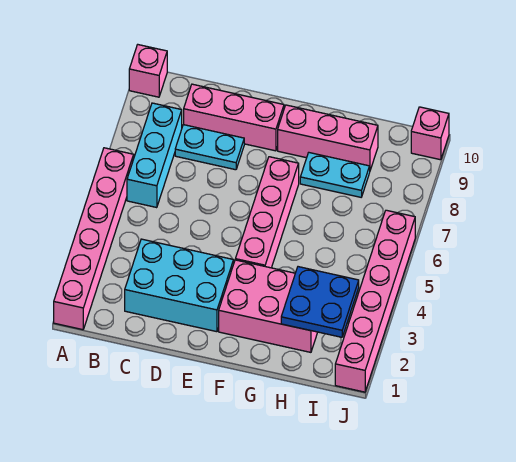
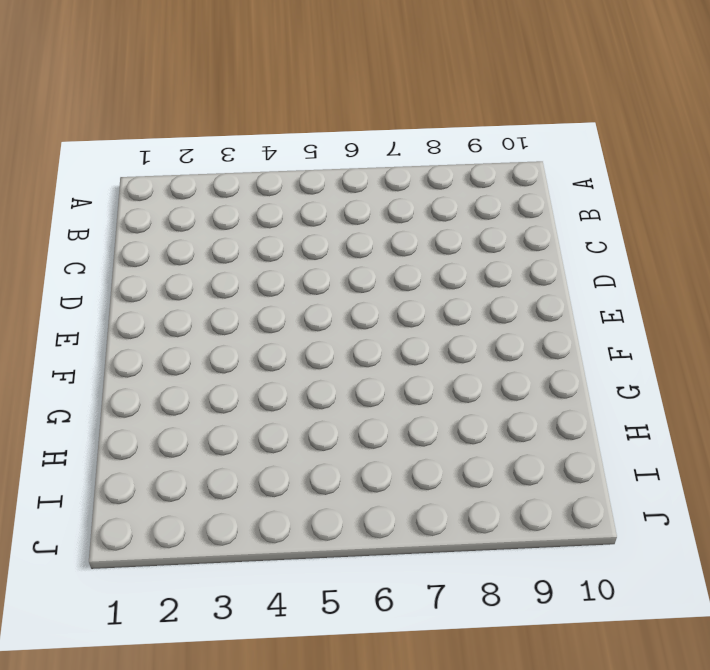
none -> pink brick A1:A6 level 1
none -> pink brick A10 level 1
none -> cyan brick B6:B8 level 1

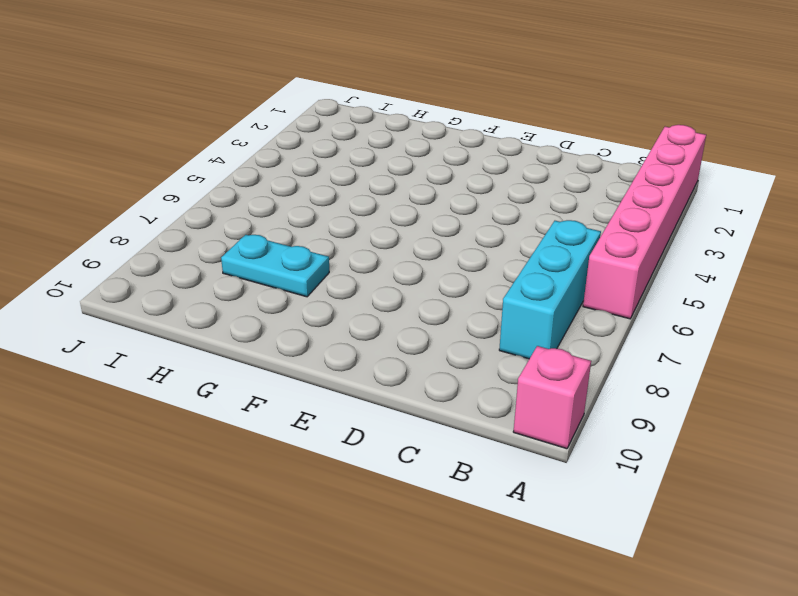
none -> cyan brick C2:E3 level 1
none -> cyan plate C8:D8 level 1
none -> pink brick C9:E9 level 1

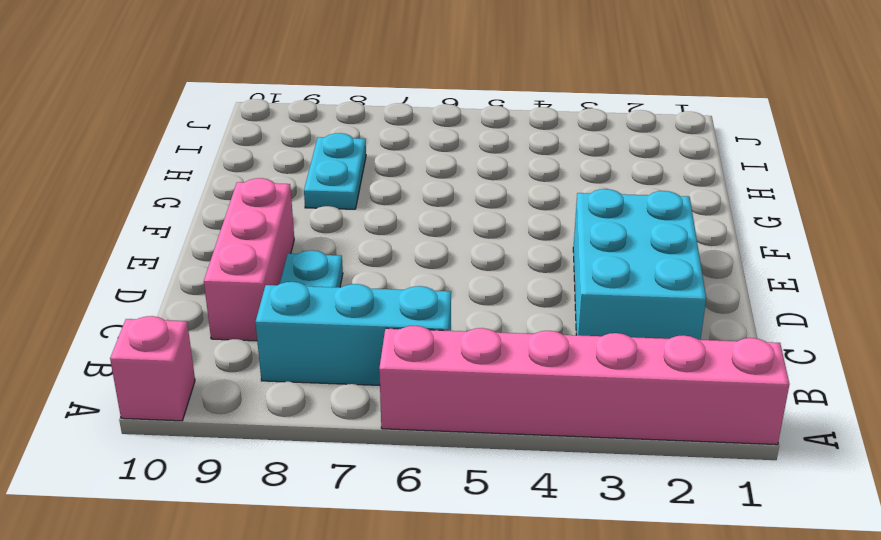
none -> pink brick F2:H3 level 1
none -> pink brick F4:F7 level 1
none -> pink brick F9:H9 level 1

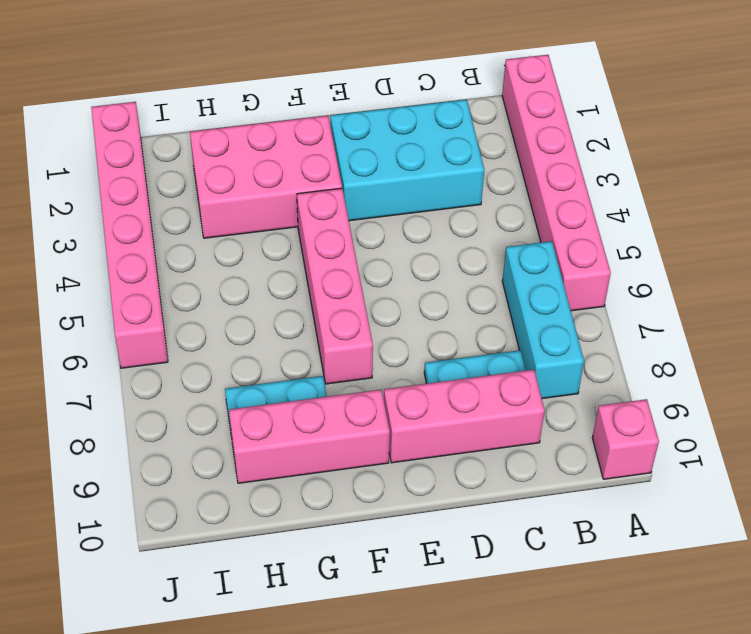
none -> pink brick J10 level 1
none -> blue plate H2:I3 level 2

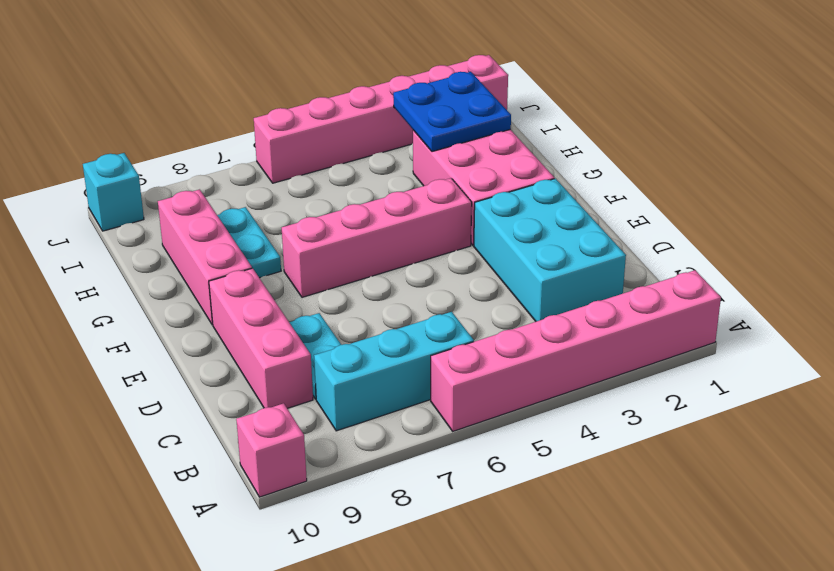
cyan brick J10 level 1 -> pink brick J10 level 1

